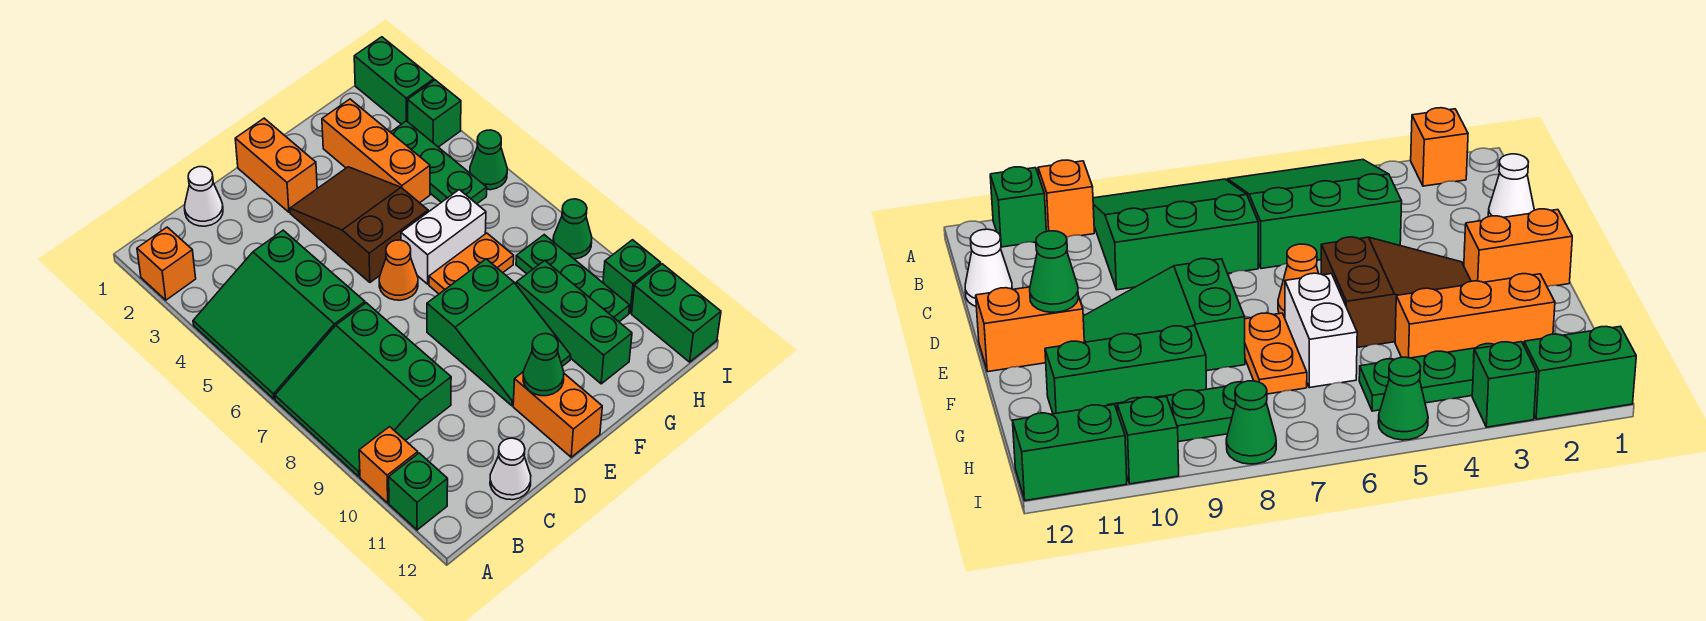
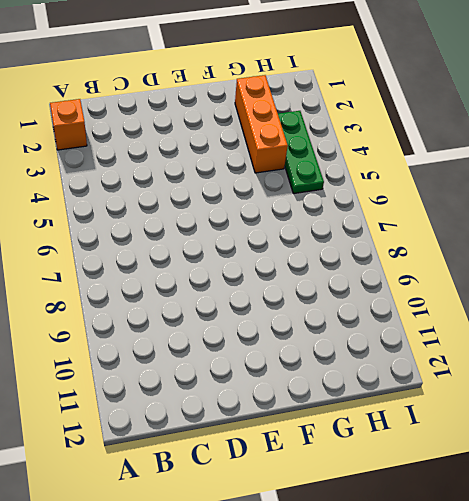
none -> green slope A4:C6 level 1 top C
none -> green slope A7:C9 level 1 top C
none -> orange brick A10 level 1

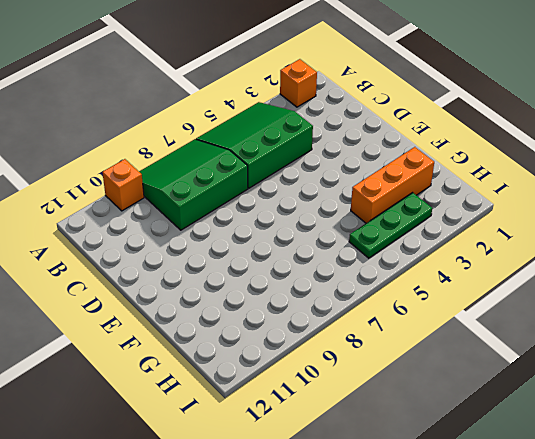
none -> green brick A11 level 1
none -> white cone C1 level 1
none -> white cone C12 level 1

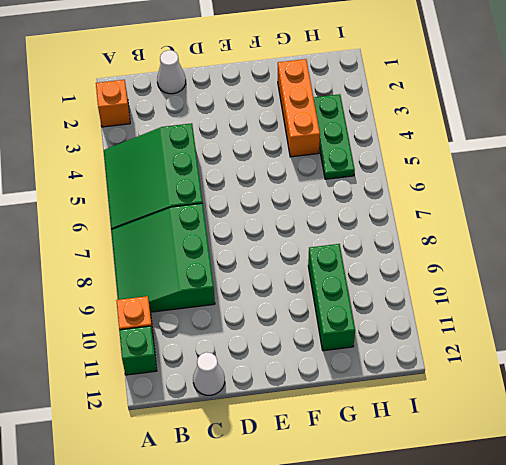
none -> orange brick E1:E2 level 1
none -> brown slope E3:F5 level 1 top 5
none -> orange cone E6 level 1

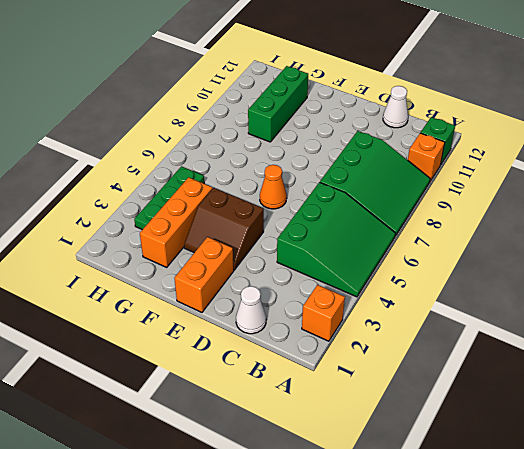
brown slope E3:F4 level 1 top 4 -> brown slope E3:F5 level 1 top 5
none -> green slope E8:F10 level 1 top 8
none -> orange brick E11:E12 level 1
none -> white brick F6:G6 level 1

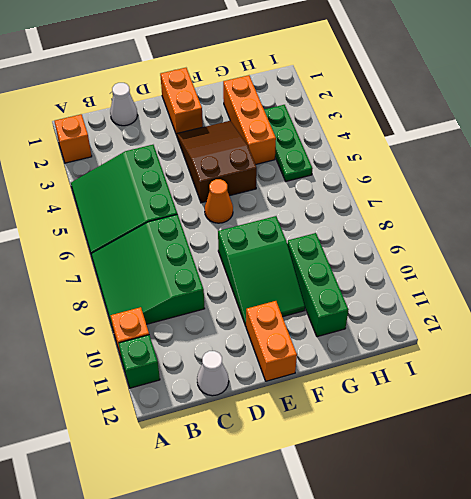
none -> white brick F6:G6 level 1
none -> orange plate F7:G7 level 1
none -> green plate H8:H10 level 1

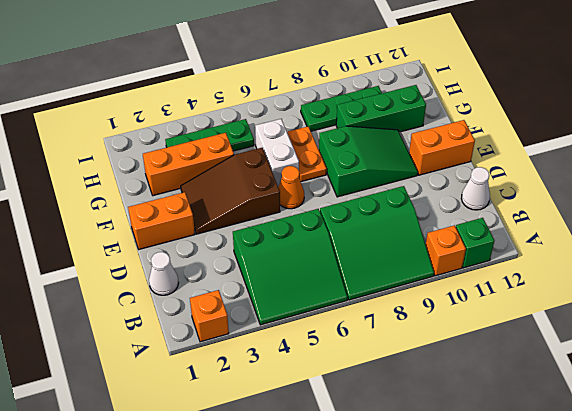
none -> green brick I1:I2 level 1
none -> green brick I3 level 1
none -> green cone I5 level 1

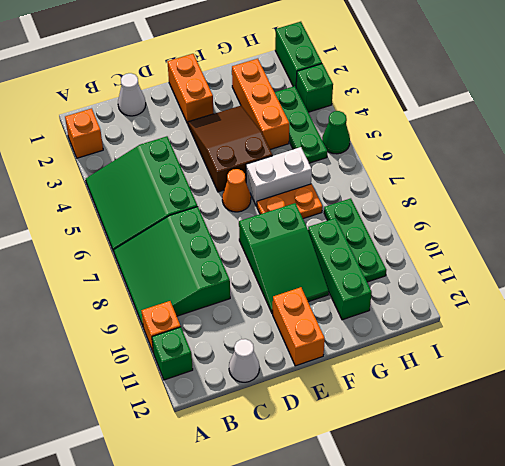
none -> green cone I8 level 1
none -> green brick I10 level 1
none -> green brick I11:I12 level 1

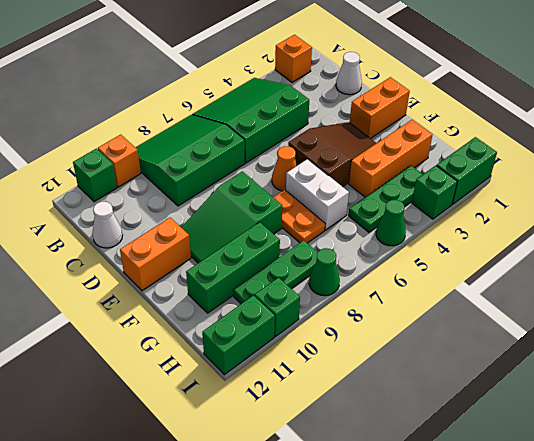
none -> green cone E11 level 2

